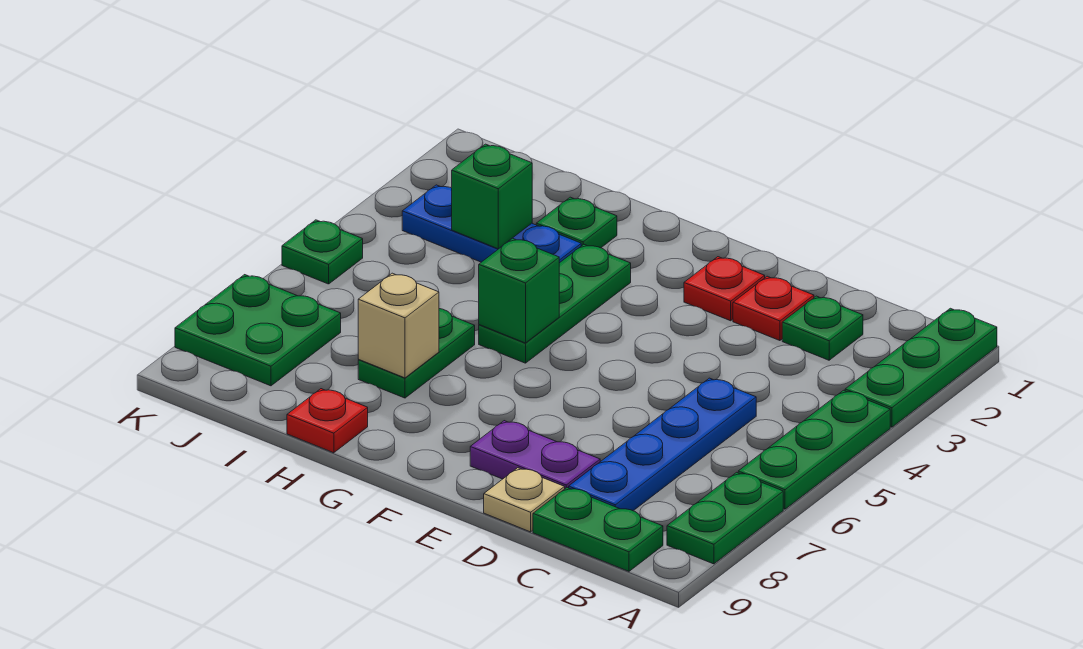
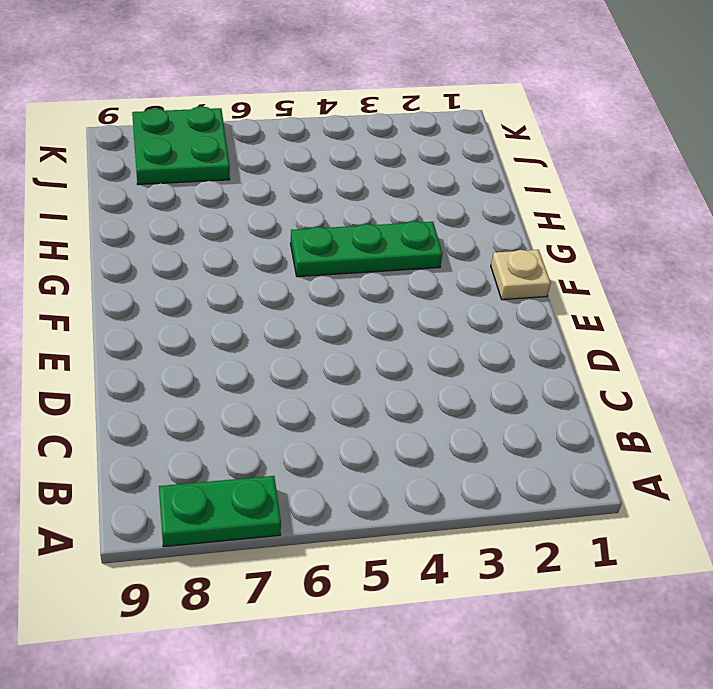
tan plate F1 level 1 -> tan plate D9 level 1
none -> green plate A1:A3 level 1
none -> green plate A4:A6 level 1
none -> green plate B9:C9 level 1

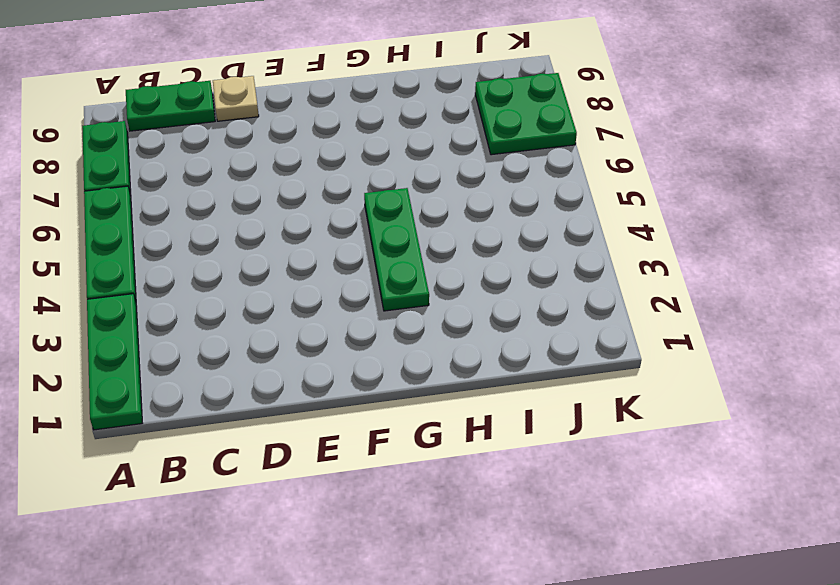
none -> green plate C2 level 1
none -> blue plate C5:C8 level 1
none -> red plate D2 level 1

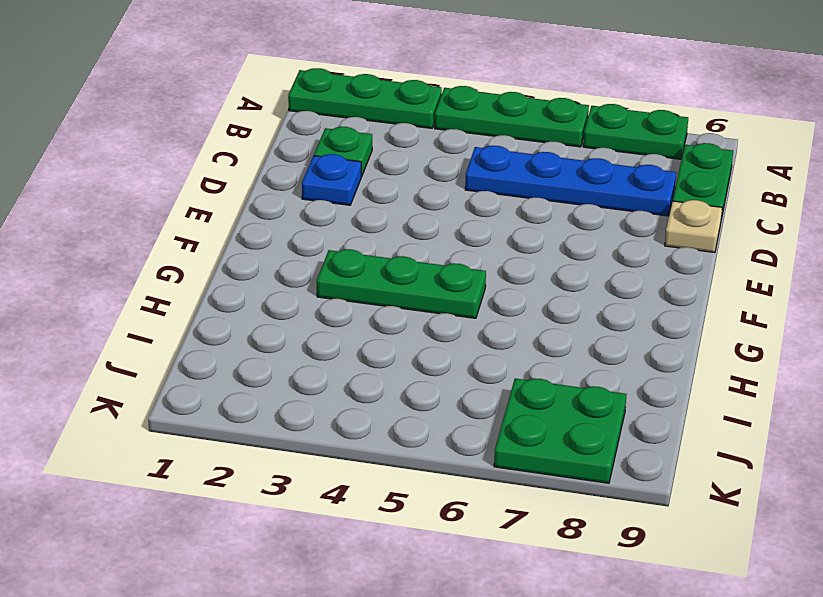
blue plate D2 level 1 -> red plate D2 level 1
none -> purple plate D8:E8 level 1
none -> red plate E2 level 1
none -> green plate H2 level 1

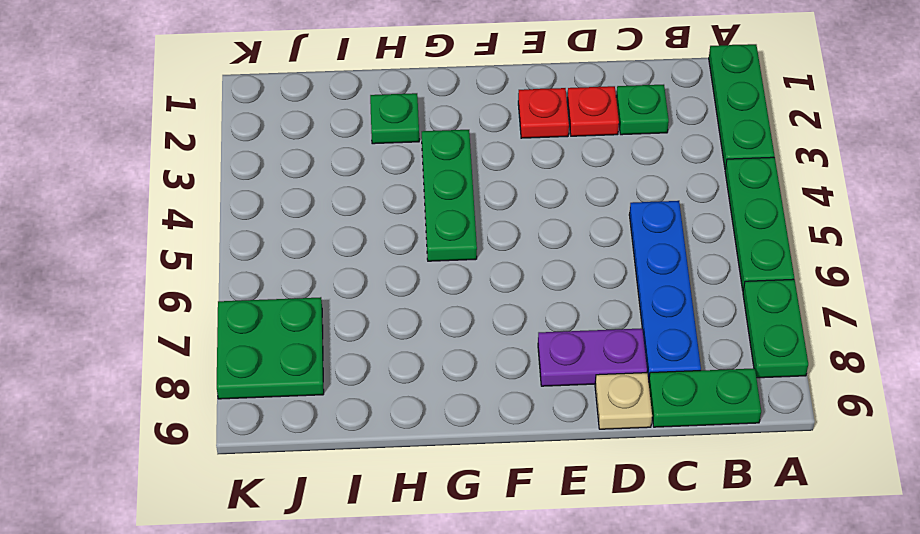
none -> blue plate H3:J3 level 1
none -> green plate H6:H7 level 1
none -> red plate H9 level 1

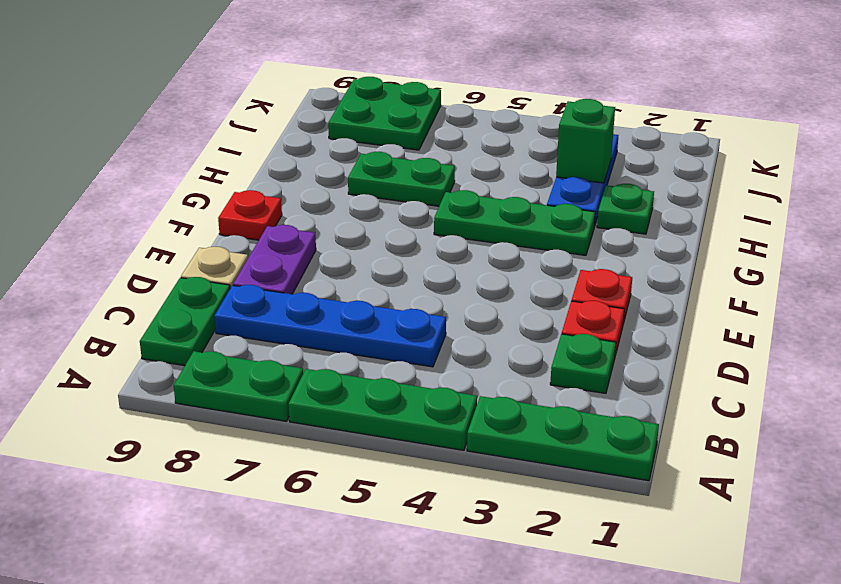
red plate F9 level 1 -> red plate H9 level 1
none -> green plate K5 level 1
none -> green brick G5 level 2
none -> tan brick H7 level 2

